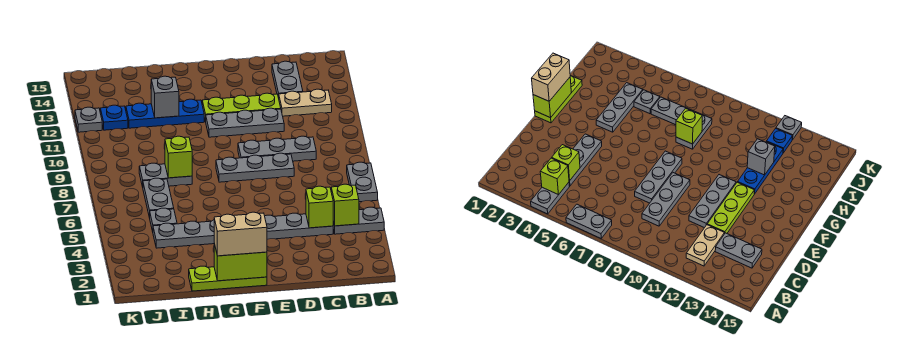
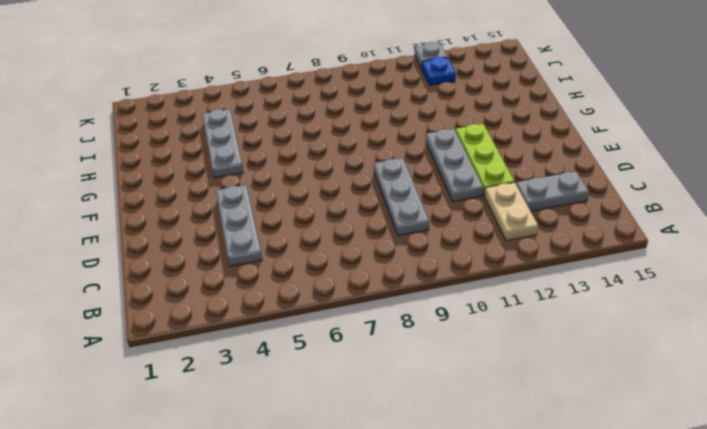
none -> grey plate A4:B4 level 1
none -> grey plate A6:A7 level 1
none -> grey plate D8:F8 level 1

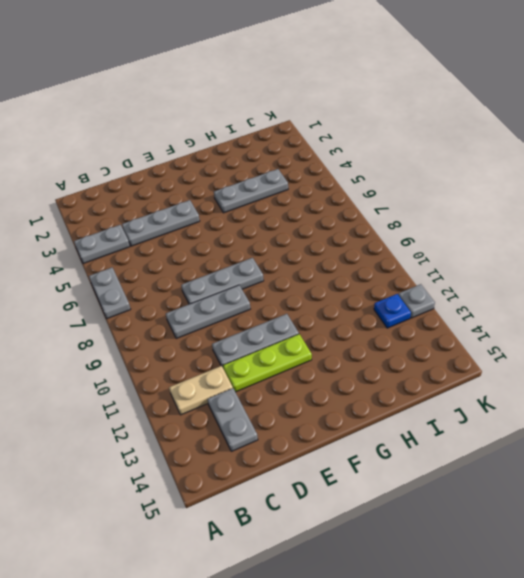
none -> lime plate F1:H1 level 1
none -> blue plate G12:I12 level 1
none -> grey plate H8:I8 level 1

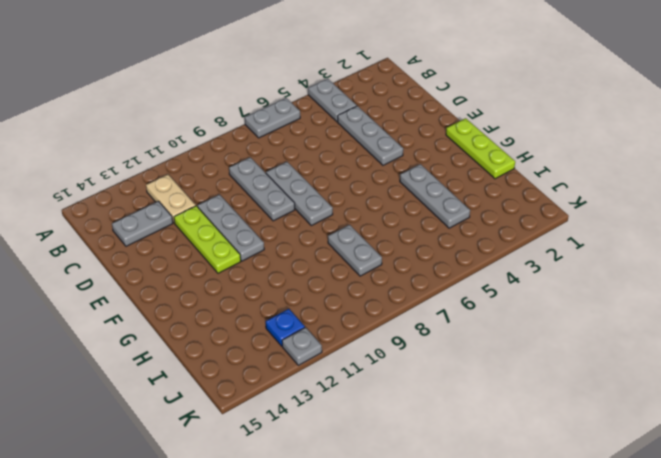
none -> blue plate G12:I12 level 1
none -> grey plate I5 level 1
none -> grey plate I6:I7 level 1

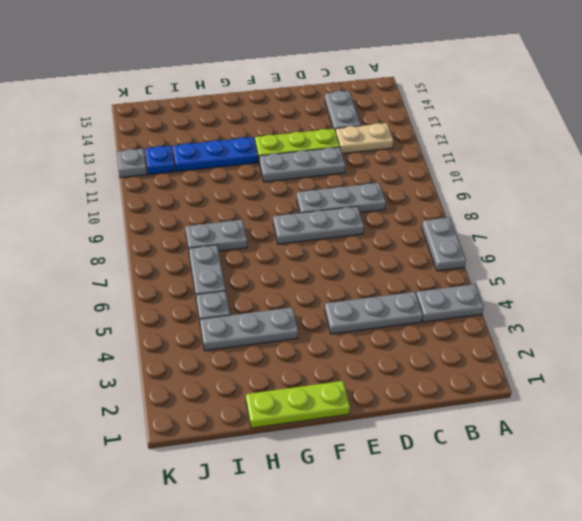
none -> lime brick B4 level 2
none -> lime brick C4 level 2
none -> lime brick F1:G1 level 2

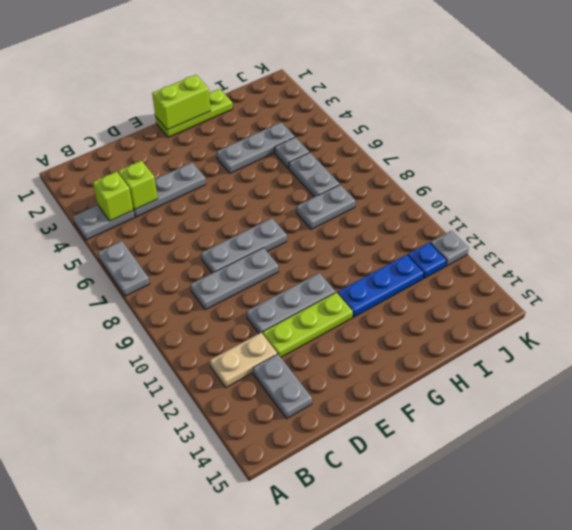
none -> lime brick H8 level 2
none -> grey brick H12 level 2
none -> tan brick F1:G1 level 3

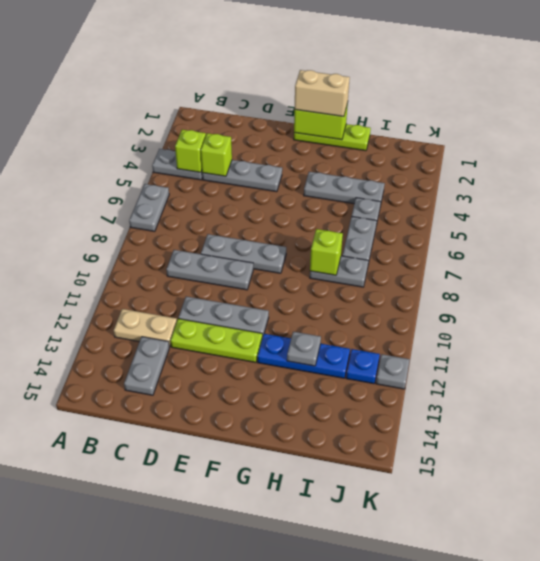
grey plate H12 level 2 -> grey brick H12 level 2

